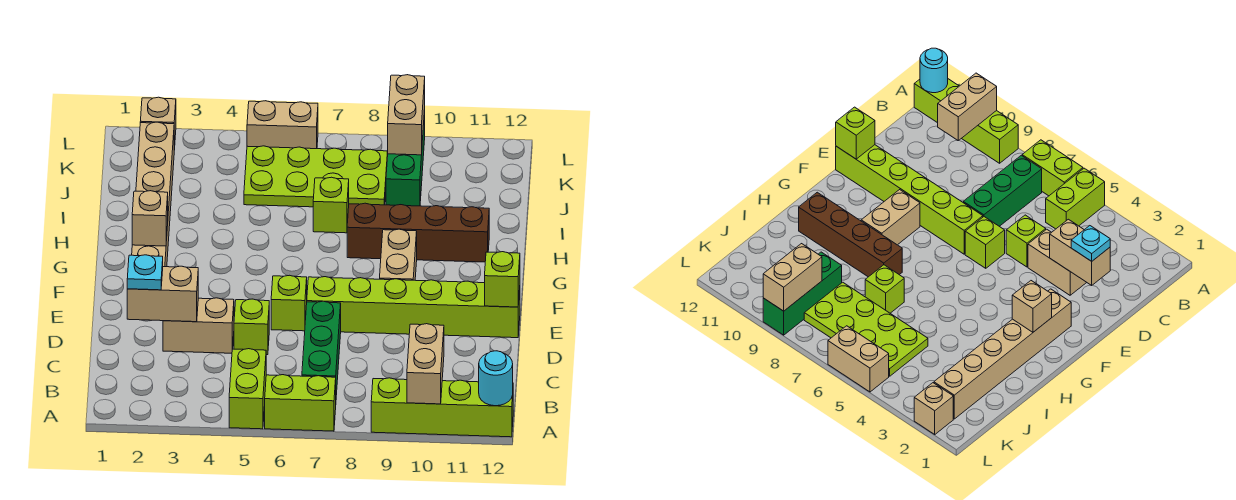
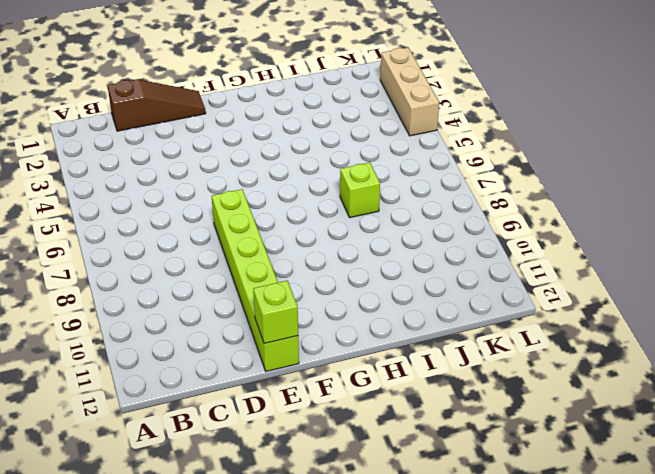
brown slope C1:E1 level 1 top C -> none
tan brick L2:L4 level 1 -> tan brick L2 level 1
none -> lime brick A5:B5 level 1
none -> lime brick A6:A7 level 1
none -> lime brick A9:A12 level 1

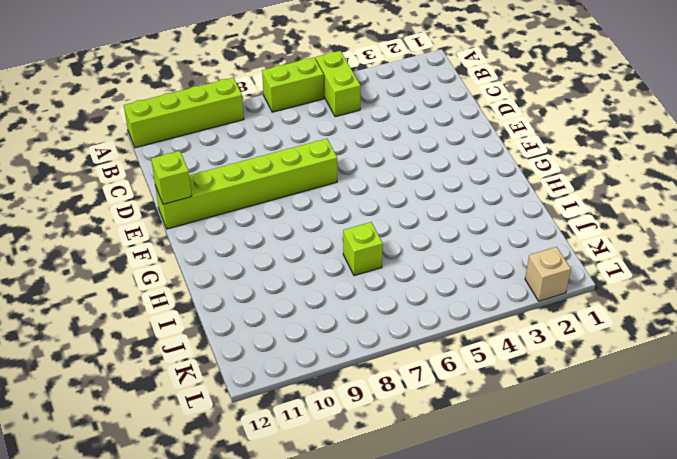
none -> green brick B7:D7 level 1
none -> tan brick D3:D4 level 1
none -> lime brick D5 level 1

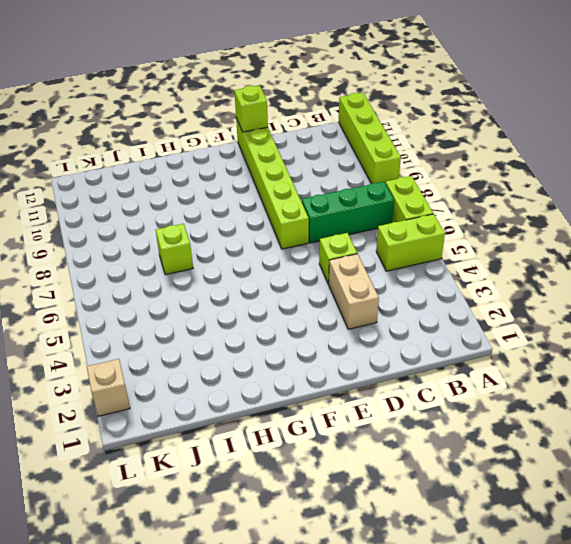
none -> lime brick E6 level 1
none -> tan brick F2:K2 level 1
none -> tan brick F9:G9 level 1

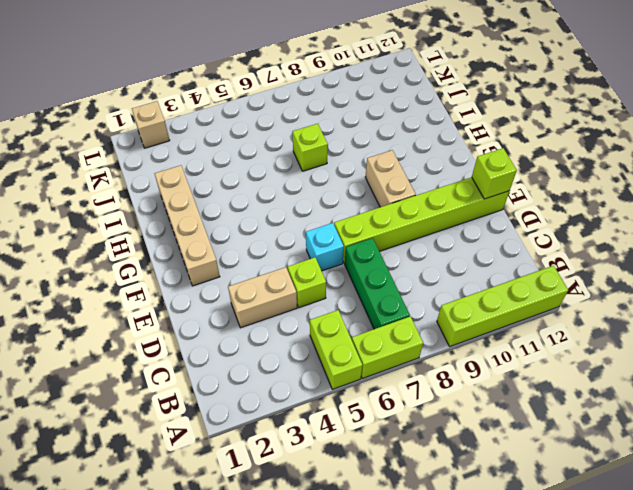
cyan brick E6 level 1 -> lime brick E6 level 1
tan brick F2:I2 level 1 -> tan brick F2:K2 level 1
none -> brown brick H8:H11 level 1
none -> lime plate J5:K8 level 1
none -> green brick J9:L9 level 1

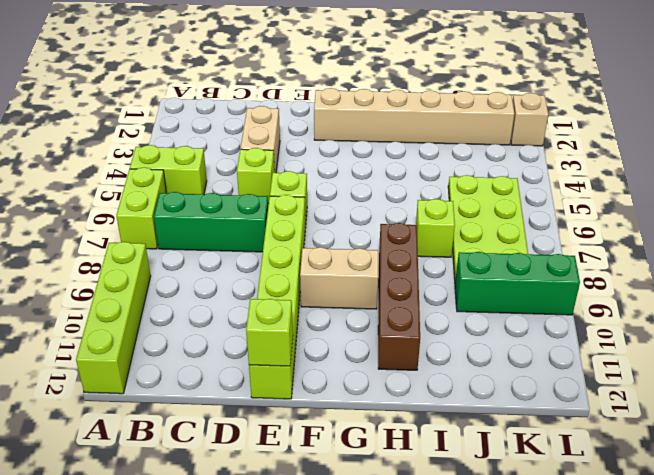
none -> tan brick L5:L6 level 1
none -> tan brick A10:B10 level 2
none -> cyan round brick A12 level 2

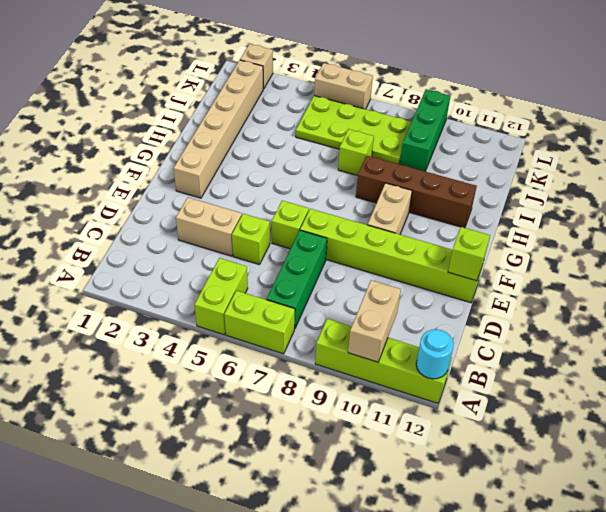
none -> tan brick D2:D3 level 2
none -> tan brick G2 level 2
none -> tan brick K9:L9 level 2

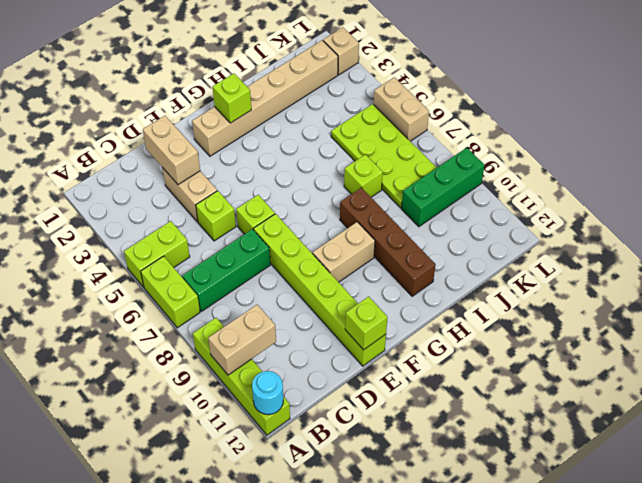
lime brick G2 level 2 -> tan brick G2 level 2
none -> tan brick K9:L9 level 2
none -> cyan plate D2 level 3

